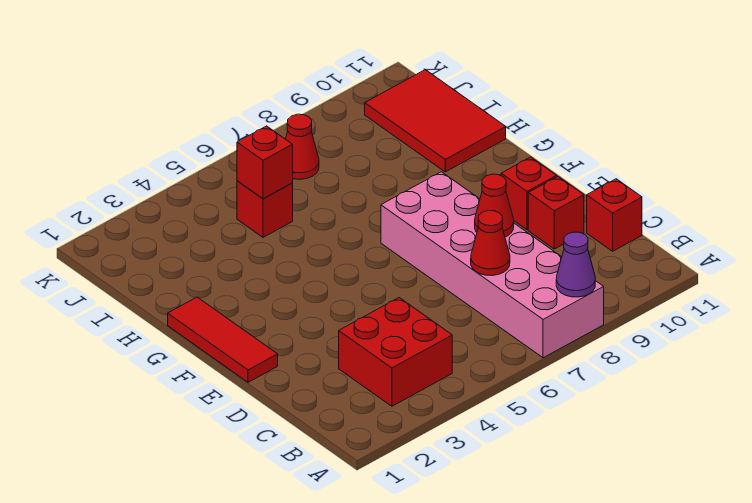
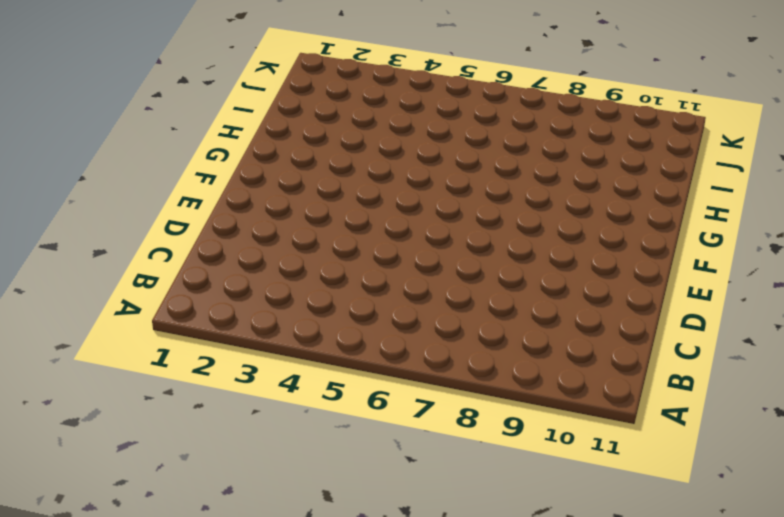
none -> pink brick A7:F8 level 1
none -> red brick B3:C4 level 1
none -> red brick C11 level 1

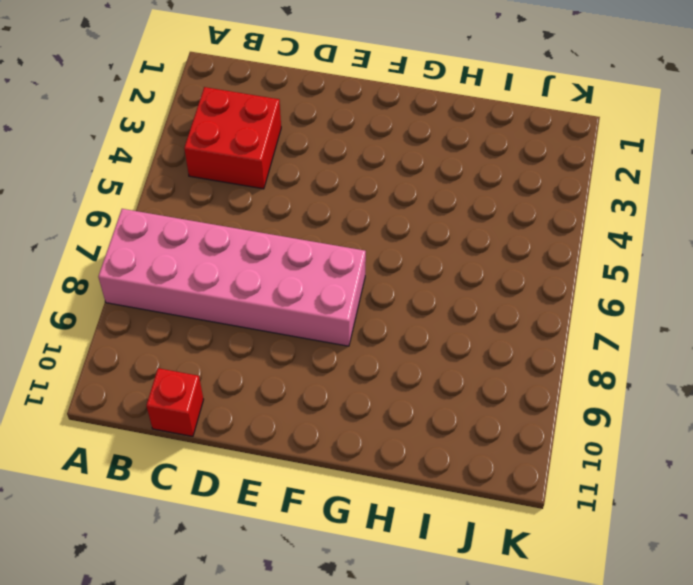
none -> red brick D10 level 1
none -> red tile E1:G1 level 1
none -> red brick E10 level 1

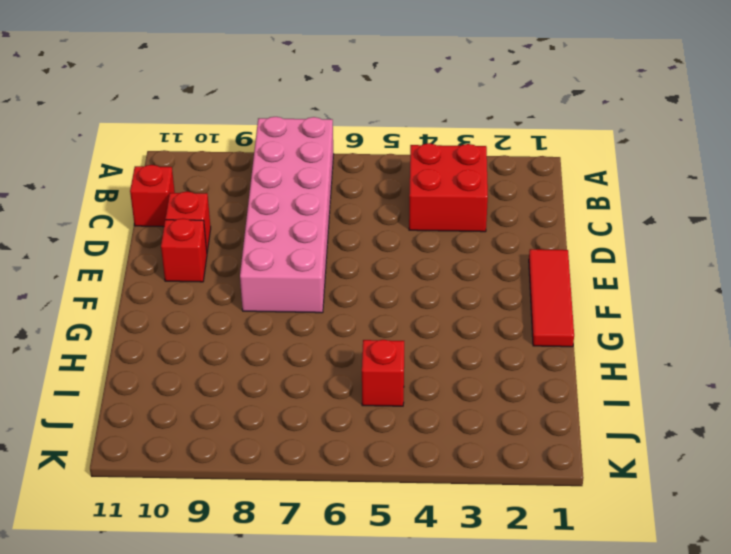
none -> red tile H10:J11 level 1
none -> red cone J7 level 1
none -> purple cone A8 level 2

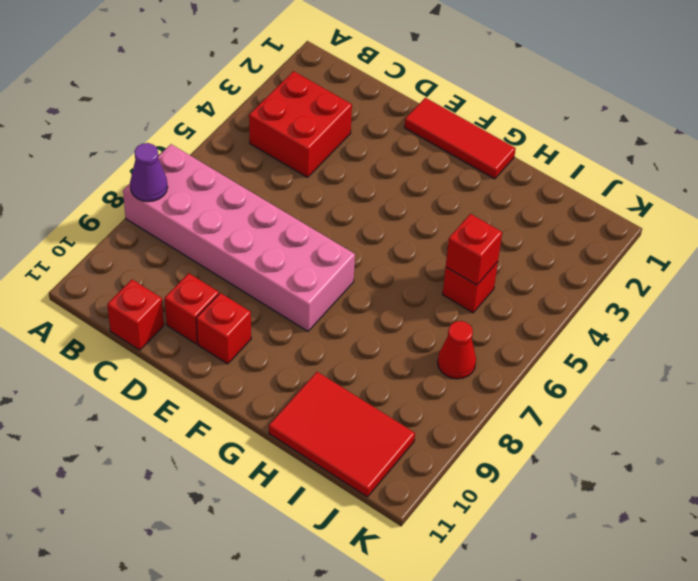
none -> red cone C7 level 2
none -> red cone D8 level 2

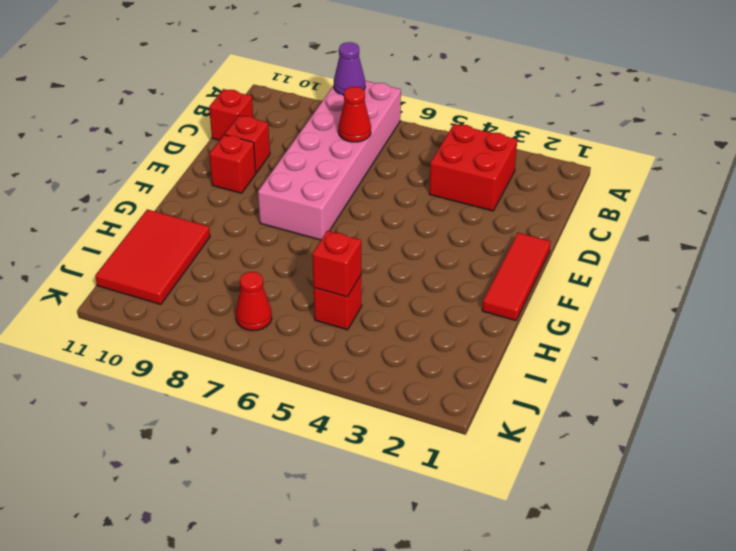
none -> red cone D8 level 2

